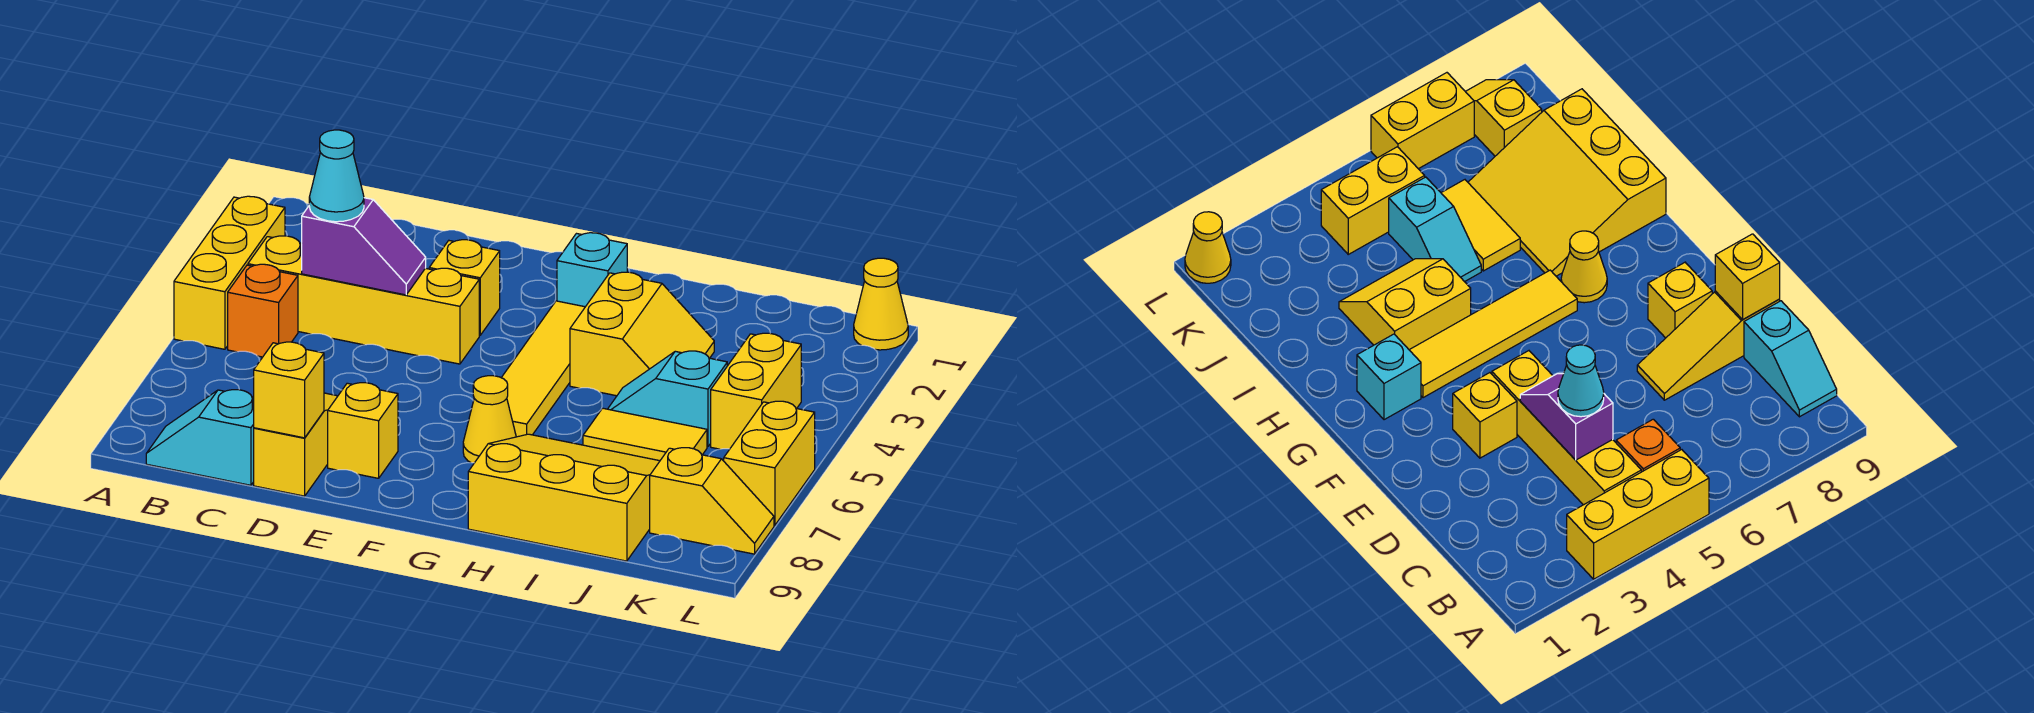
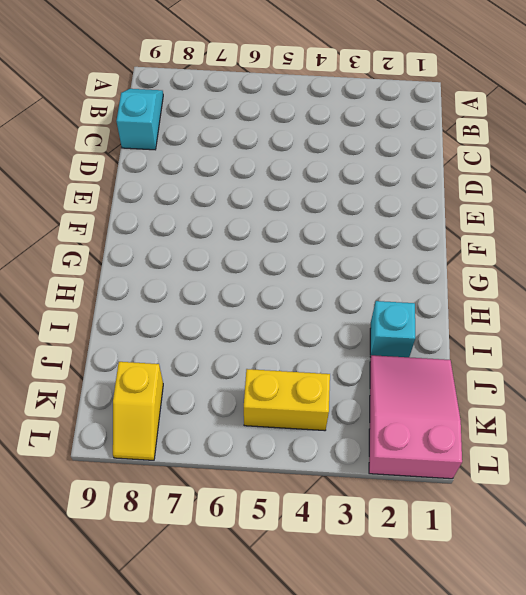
cyan brick I2 level 1 -> cyan brick G2 level 1
pink slope J1:L2 level 1 top L -> yellow cone L1 level 1
none -> yellow brick A3:A5 level 1
none -> yellow brick B4:E4 level 1
none -> orange brick B5 level 1

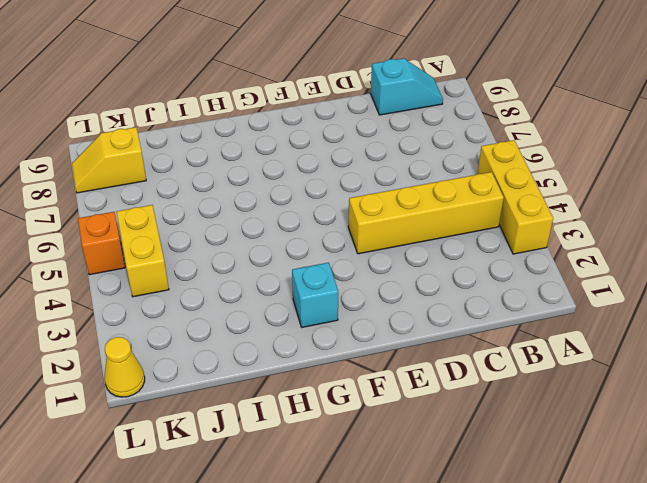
orange brick L5 level 1 -> orange brick B5 level 1
none -> yellow slope D7:D9 level 1 top 9
none -> yellow brick E3 level 1
none -> yellow brick E8 level 1

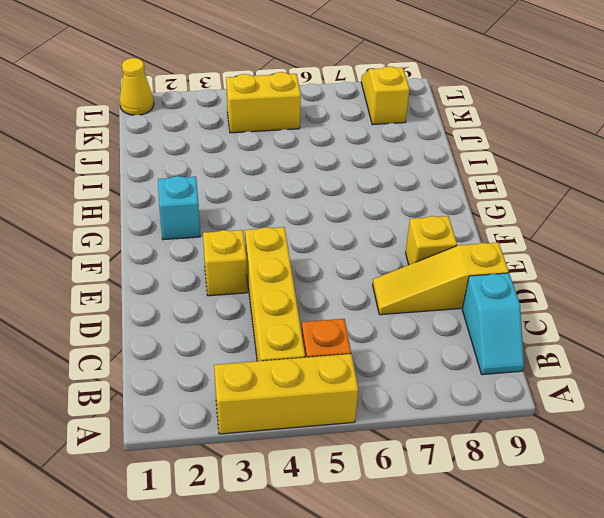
none -> yellow tile G3:G6 level 1
none -> yellow cone G7 level 1
none -> yellow slope H3:I4 level 1 top H

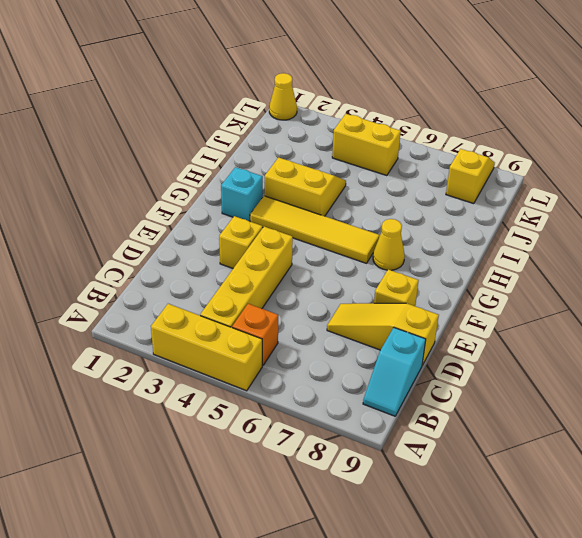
none -> yellow slope H7:J9 level 1 top 9
none -> cyan slope I5:J5 level 1 top J
none -> yellow tile I6:J6 level 1

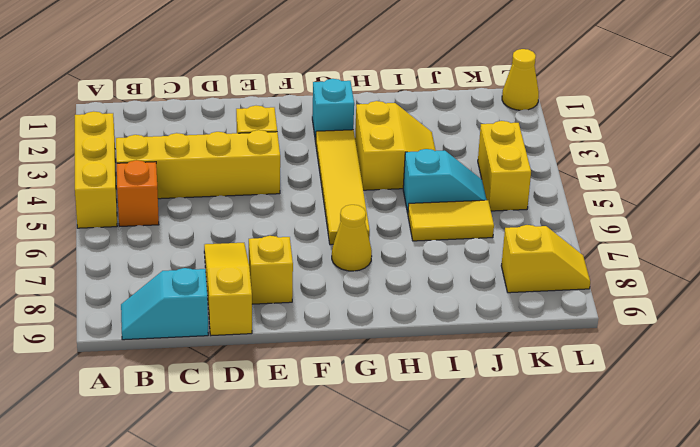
cyan slope I5:J5 level 1 top I -> cyan slope I5:J5 level 1 top J
none -> yellow slope H7:J9 level 1 top 9
none -> yellow brick L6:L7 level 1
none -> purple slope C4:D4 level 2 top C

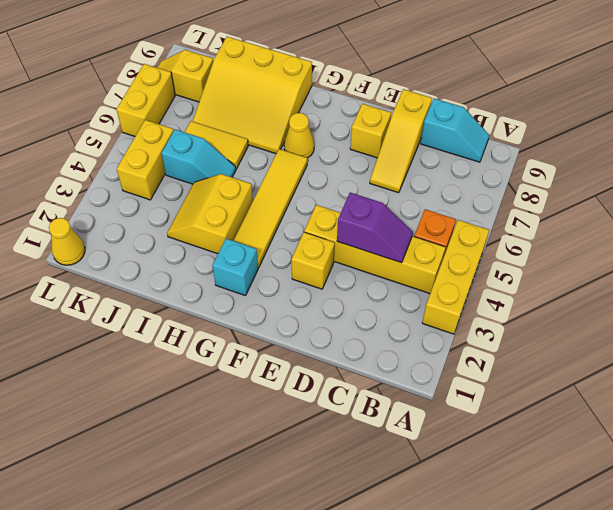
purple slope C4:D4 level 2 top D -> purple slope C4:D4 level 2 top C
none -> yellow brick D9 level 2
none -> cyan cone C4 level 3

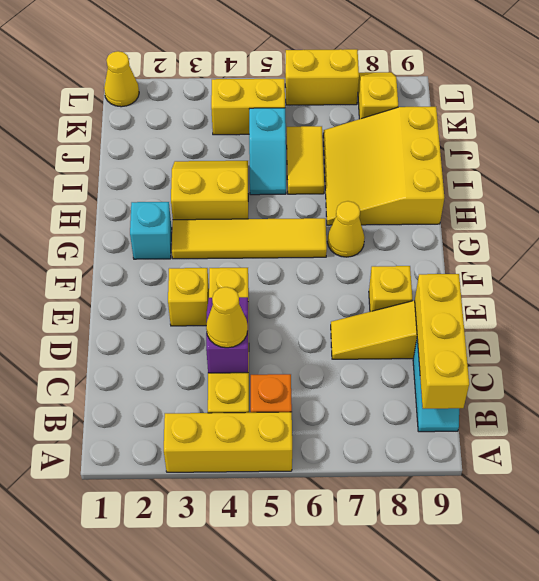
yellow brick B9:D9 level 2 -> yellow brick D9 level 2
yellow cone C4 level 3 -> cyan cone C4 level 3

